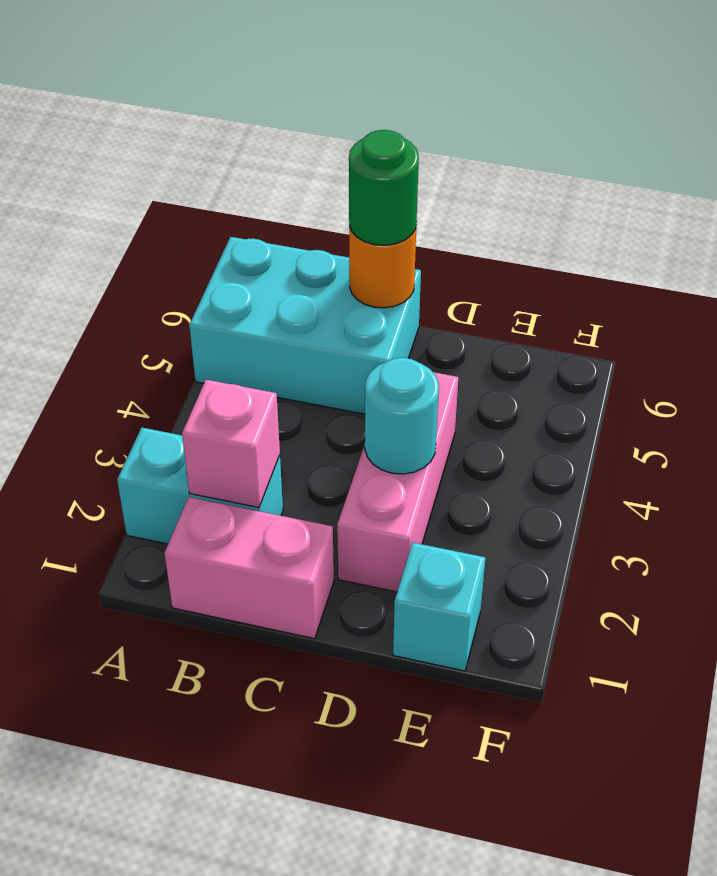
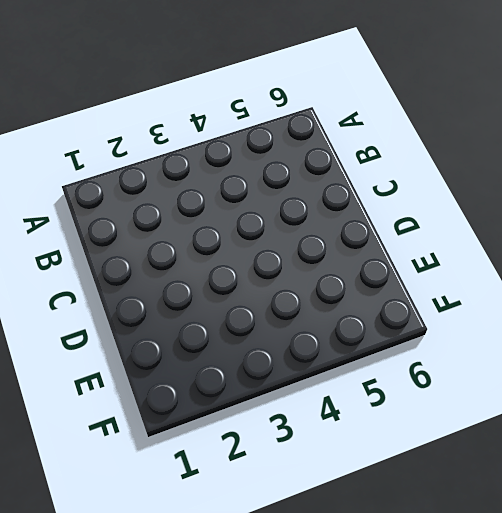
none -> cyan brick A2:B2 level 1
none -> cyan brick A5:C6 level 1

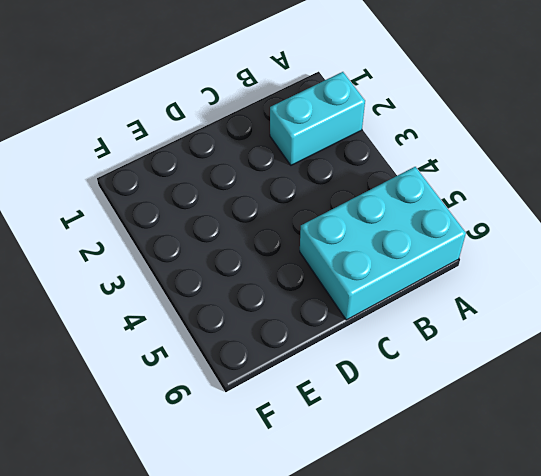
none -> pink brick B1:C1 level 1
none -> pink brick D2:D4 level 1

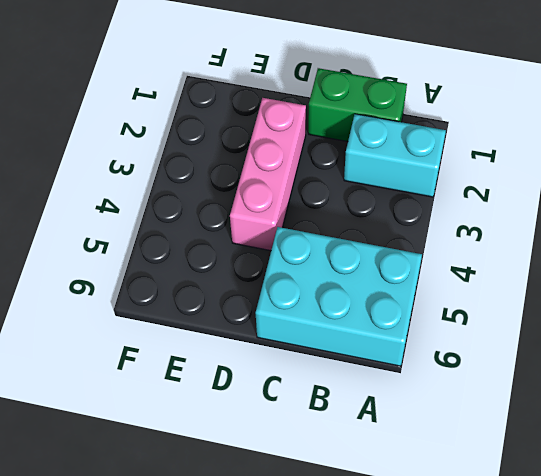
green brick B1:C1 level 1 -> pink brick B1:C1 level 1
none -> cyan brick E1 level 1
none -> pink brick B2 level 2

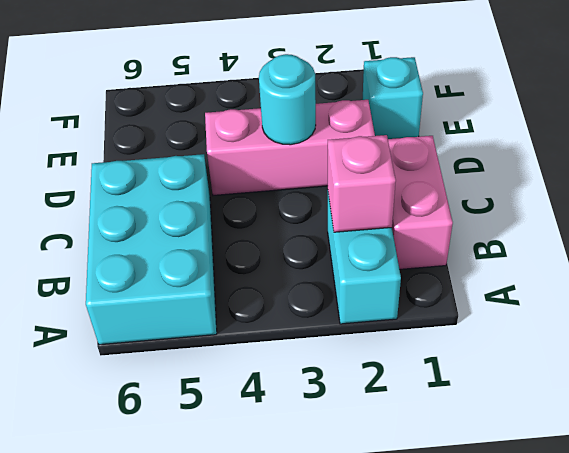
none -> orange round brick C6 level 2
none -> green round brick C6 level 3

